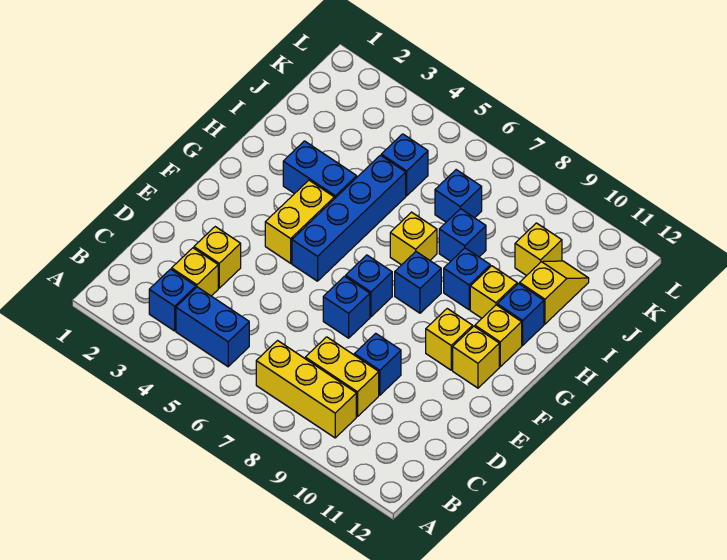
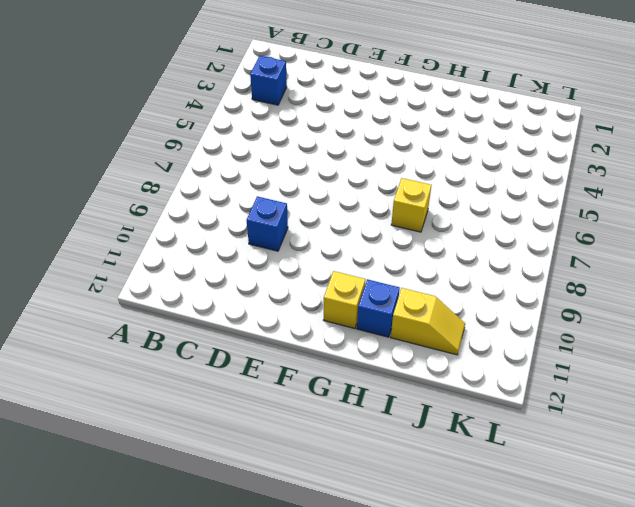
none -> blue brick B4:B5 level 1
none -> yellow brick B7:B9 level 1
none -> yellow brick C3 level 1

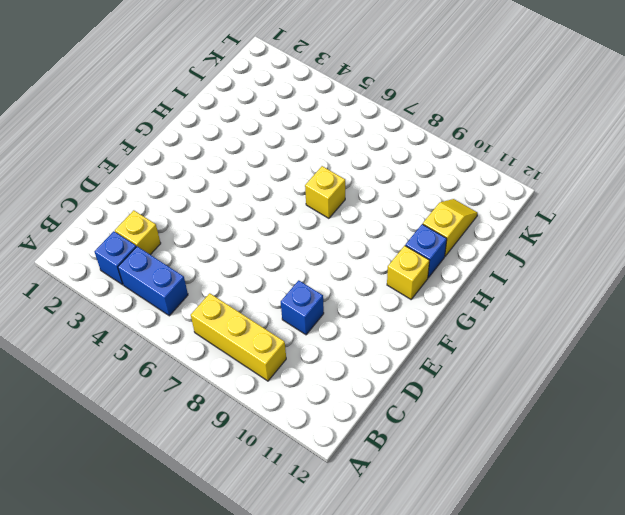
none -> yellow brick C8:C9 level 1
none -> yellow brick D3 level 1
none -> blue brick E7 level 1

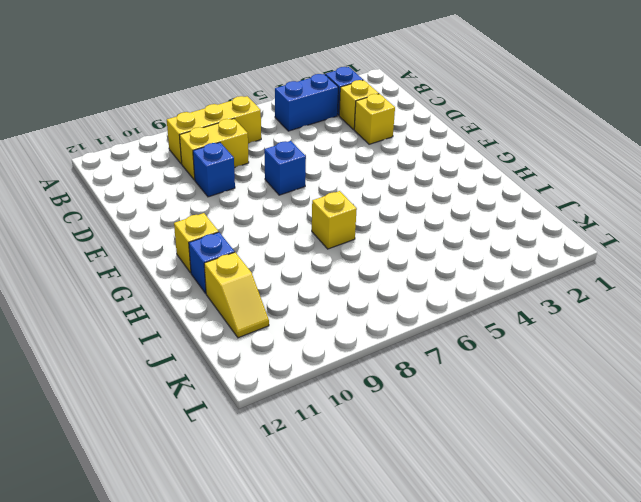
none -> yellow brick F4:G4 level 1
none -> blue brick F5:I5 level 1
none -> blue brick F7 level 1

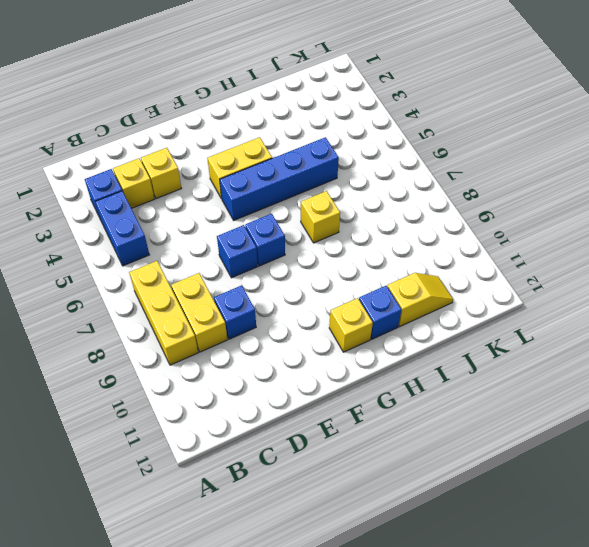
none -> yellow brick F10 level 1
none -> yellow brick F11 level 1
none -> blue brick G8 level 1

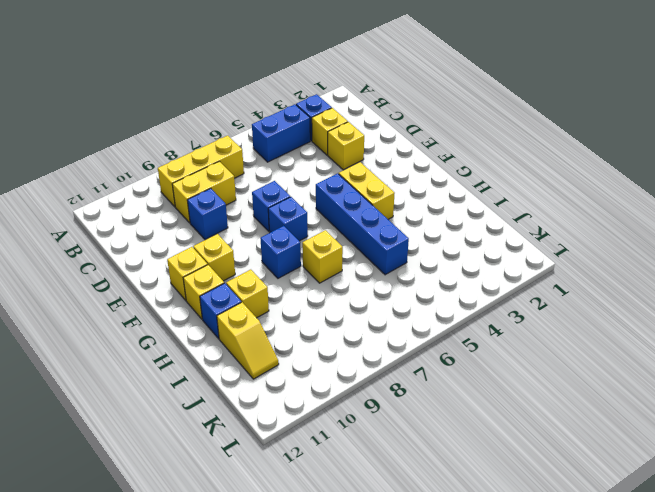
none -> blue brick H3:H4 level 1
none -> blue brick H9 level 1
none -> blue brick I8 level 1

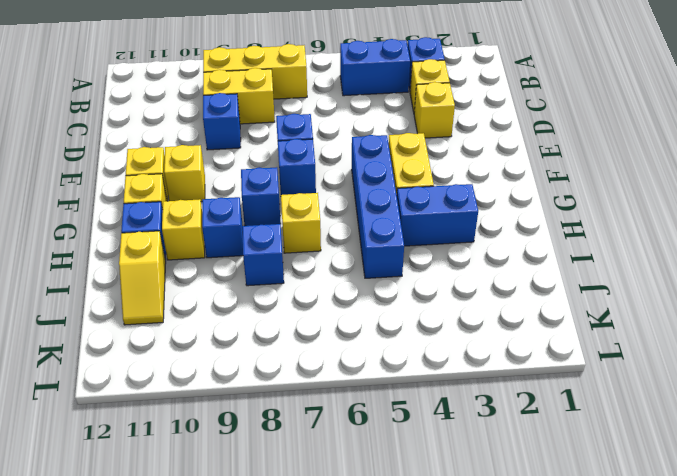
none -> blue brick J5 level 1
none -> blue brick J7 level 1
none -> yellow brick J10 level 1

